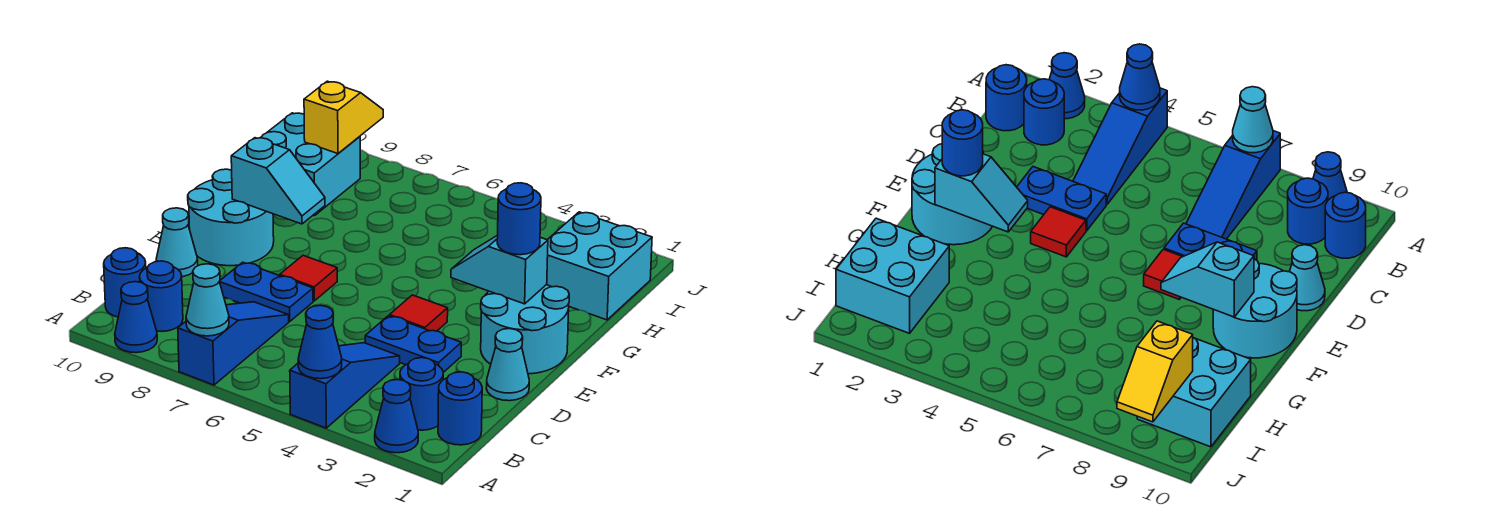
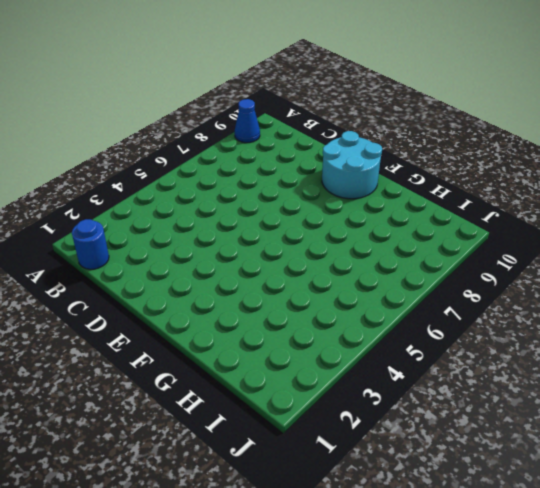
none -> blue cone A2 level 1
none -> blue slope A4:C4 level 1 top A
none -> blue slope A7:C7 level 1 top A

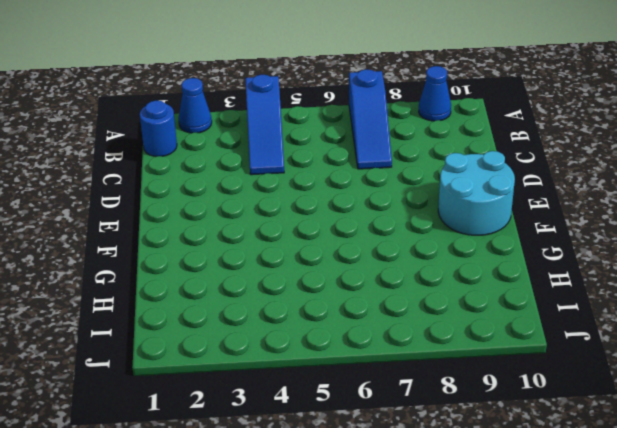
none -> blue round brick B2 level 1
none -> blue round brick B9 level 1
none -> blue round brick B10 level 1

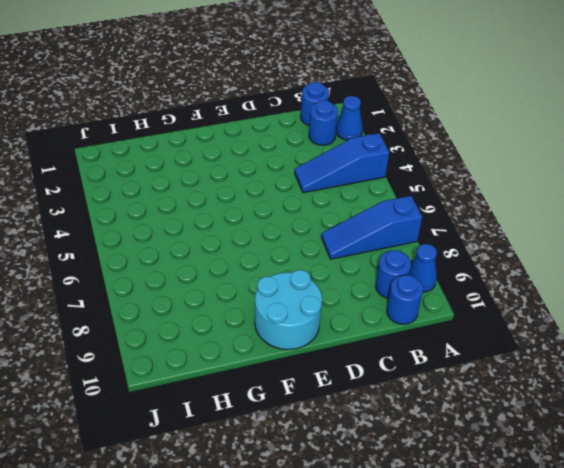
none -> cyan cone D1 level 1
none -> blue plate D3:D4 level 1
none -> blue plate D7:D8 level 1

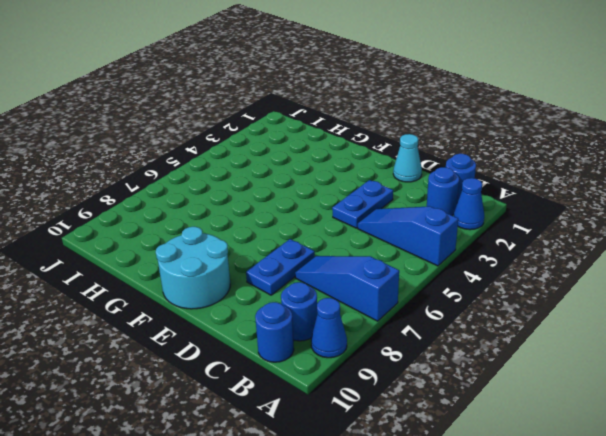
none -> cyan cone D10 level 1
none -> cyan round brick E1:F2 level 1
none -> red tile E4 level 1

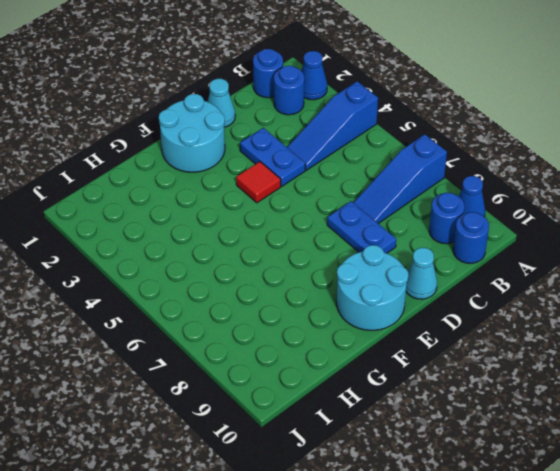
none -> red tile E7 level 1
none -> cyan brick H1:I2 level 1
none -> cyan brick H9:I10 level 1

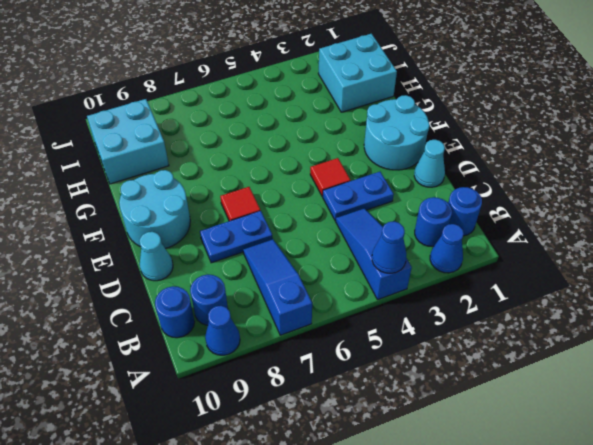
none -> cyan cone A7 level 2
none -> cyan slope F2:F3 level 2 top 2
none -> cyan slope F8:F9 level 2 top 9

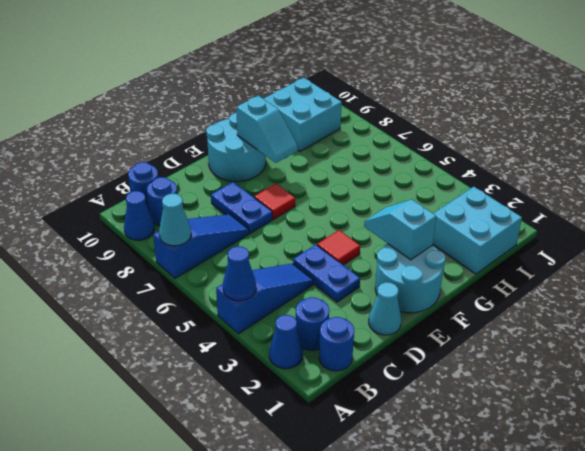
none -> cyan cone D10 level 1
none -> yellow slope I9:J9 level 2 top I
none -> blue round brick F2 level 3

